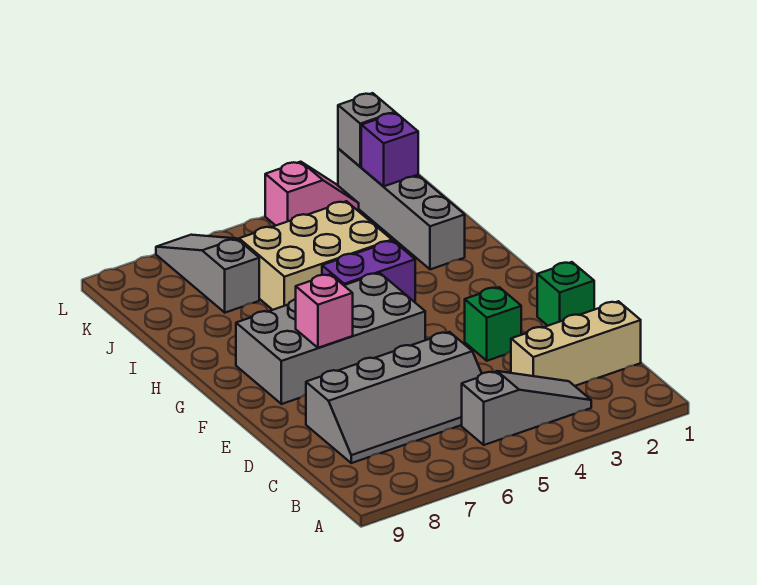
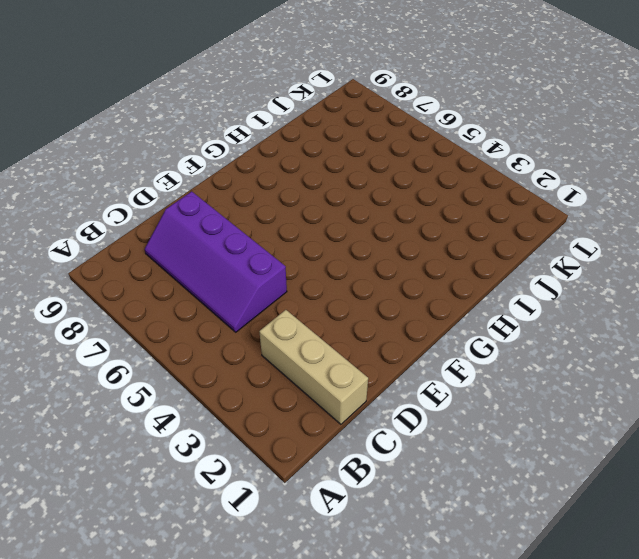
purple slope C5:D8 level 1 top D -> grey slope C5:D8 level 1 top D
none -> grey slope B3:B5 level 1 top 5
none -> green brick E1 level 1
none -> green brick E3 level 1

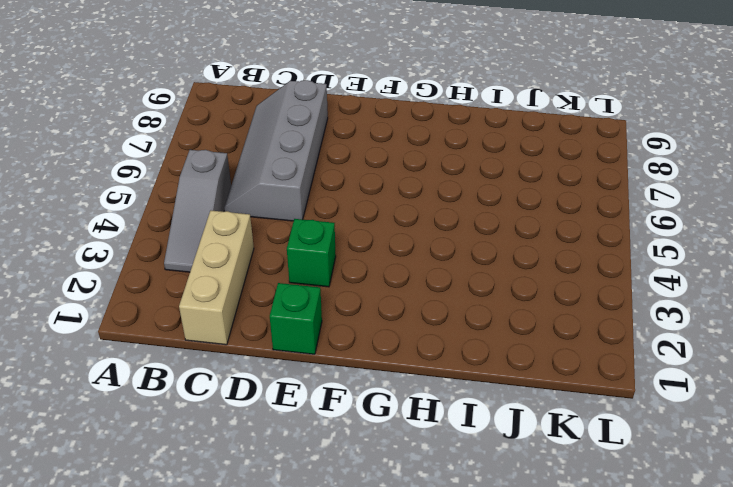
none -> grey brick F5:G8 level 1
none -> purple brick H4:H5 level 1
none -> grey brick I2:L2 level 1

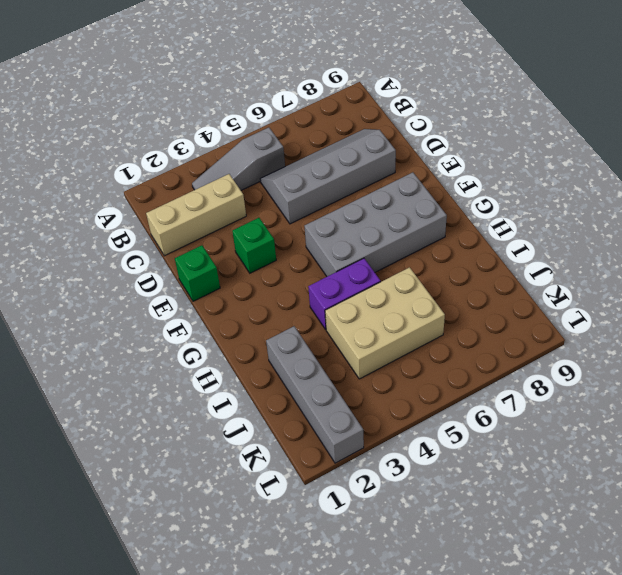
none -> grey slope J7:L7 level 1 top J
none -> pink slope L3:L4 level 1 top 4
none -> pink brick F7 level 2

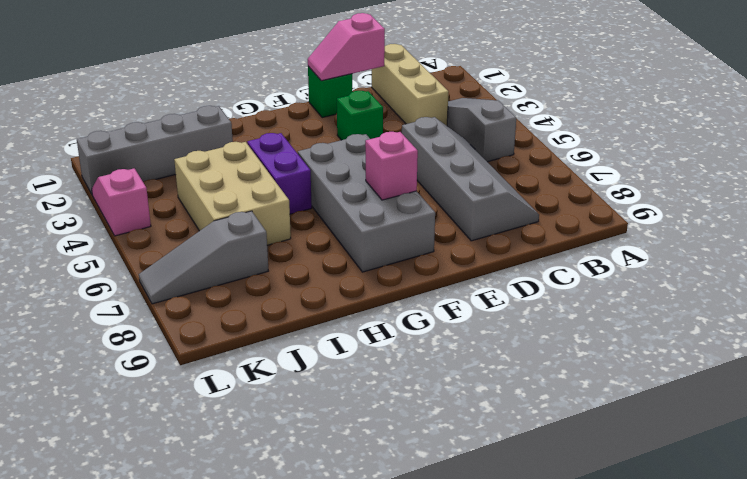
pink slope D1:E1 level 2 top D -> none
none -> purple brick K2 level 2
none -> grey brick L2 level 2

